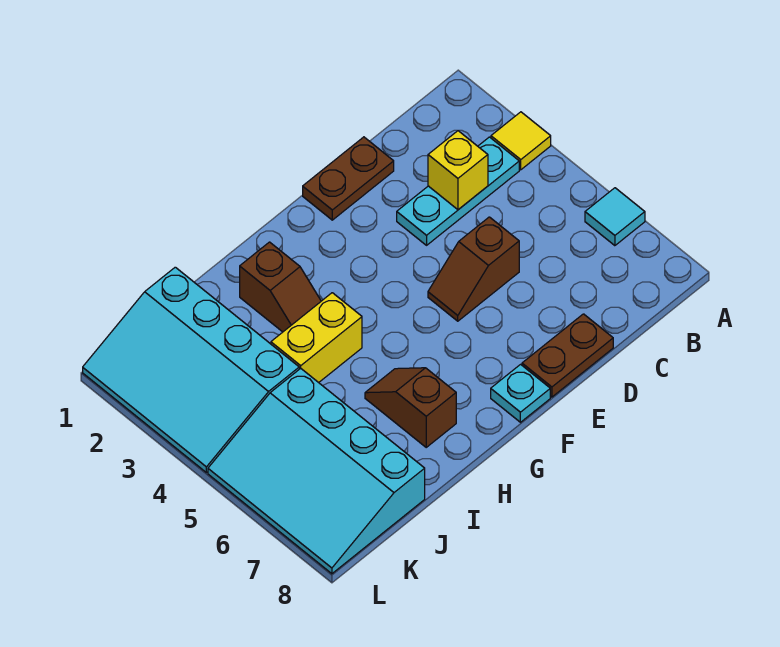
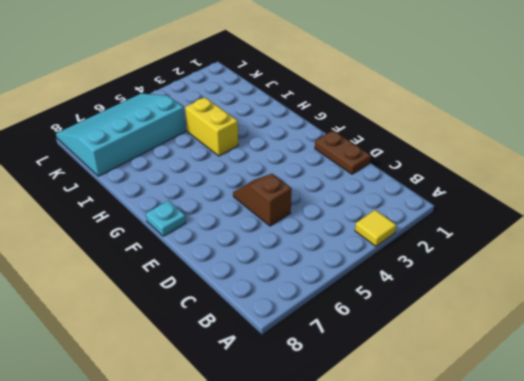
none -> cyan tile A6 level 1
none -> cyan plate B3:D3 level 1
none -> brown plate D8:E8 level 1

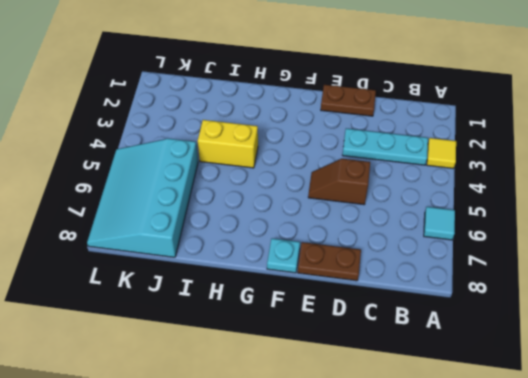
none -> brown slope H2:H3 level 1 top 2
none -> brown slope H6:H7 level 1 top 7
none -> cyan slope J1:L4 level 1 top J

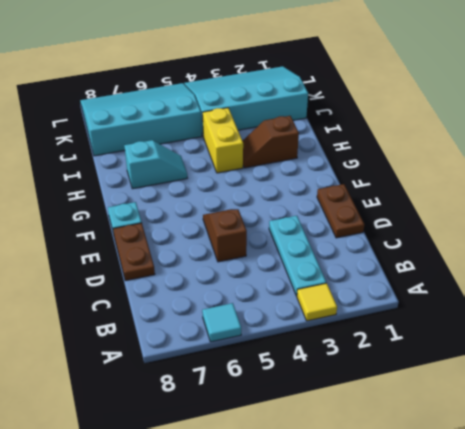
cyan slope H6:H7 level 1 top 7 -> brown slope H6:H7 level 1 top 7
none -> yellow brick C3 level 2

